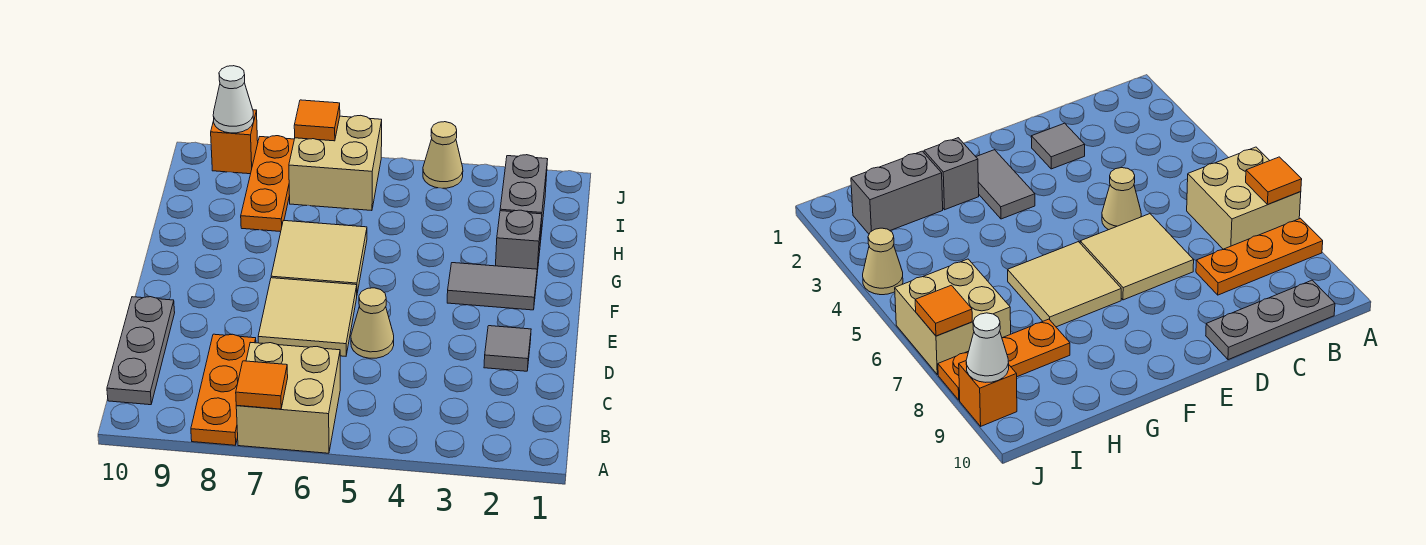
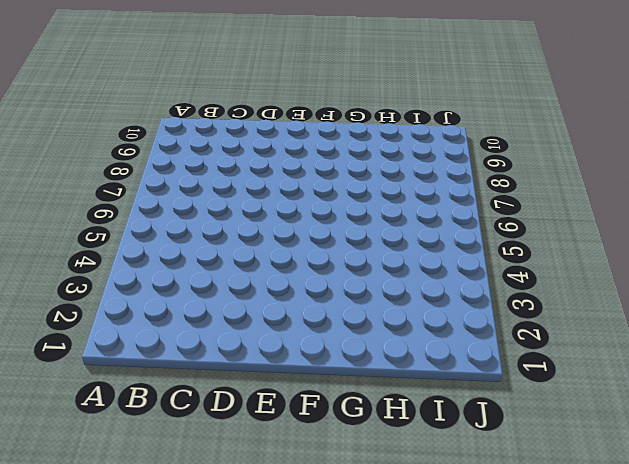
none -> tan brick A6:B7 level 1
none -> orange plate A8:C8 level 1
none -> grey plate B10:D10 level 1

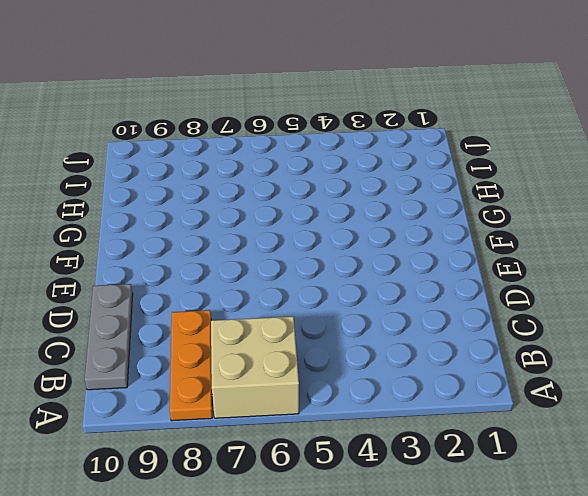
none -> grey tile D2 level 1
none -> tan cone D5 level 1
none -> tan tile D6:E7 level 1

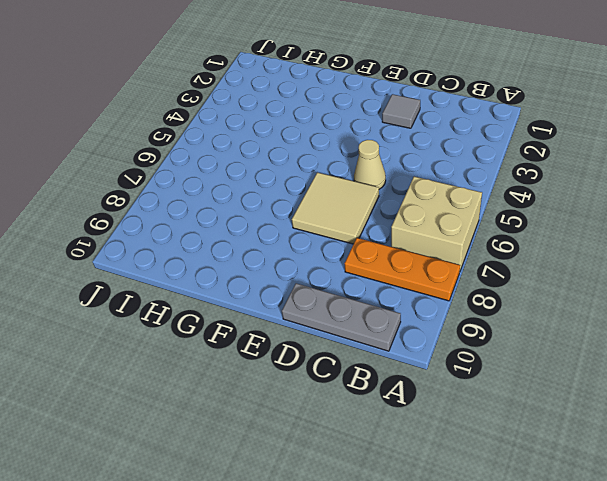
none -> grey tile F2:F3 level 1
none -> tan tile F6:G7 level 1
none -> grey brick G2 level 1

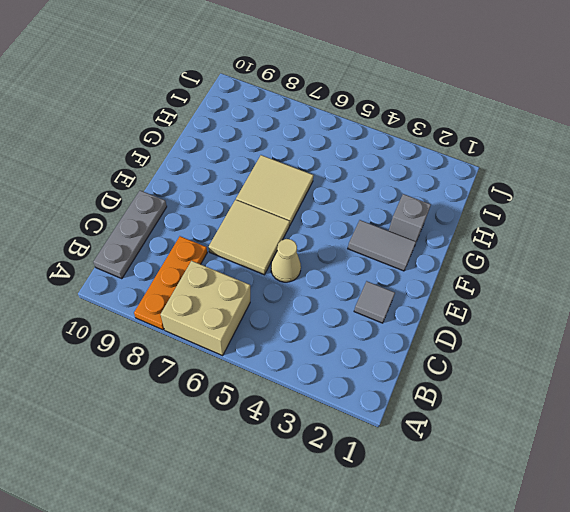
none -> grey brick H2:I2 level 1
none -> orange plate H8:J8 level 1
none -> tan brick I6:J7 level 1

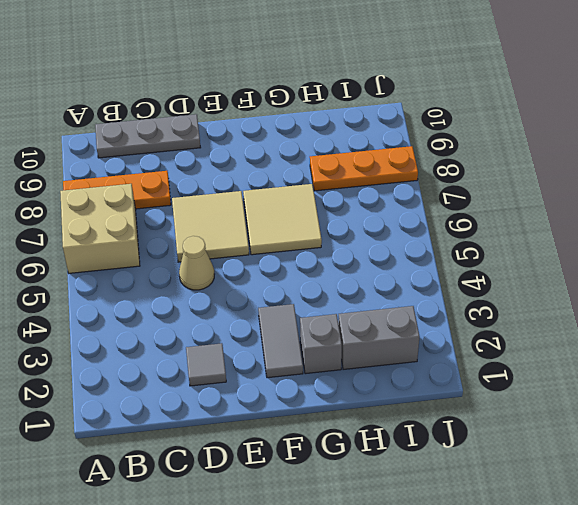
none -> tan brick I6:J7 level 1
none -> tan cone J4 level 1
none -> orange brick J9 level 1

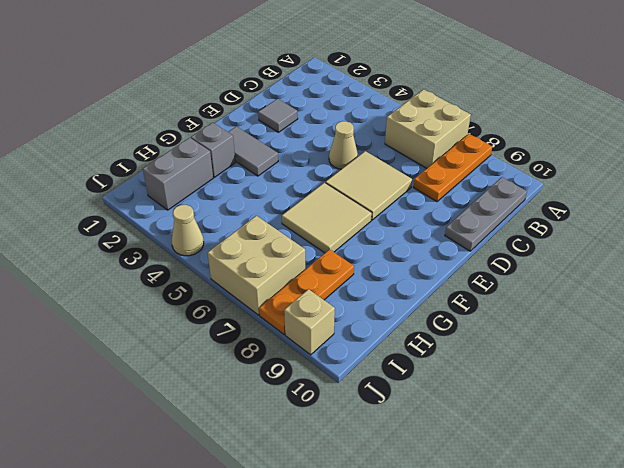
tan brick J9 level 1 -> orange brick J9 level 1
none -> orange tile A7 level 2
none -> orange tile J7 level 2
none -> white cone J9 level 2

